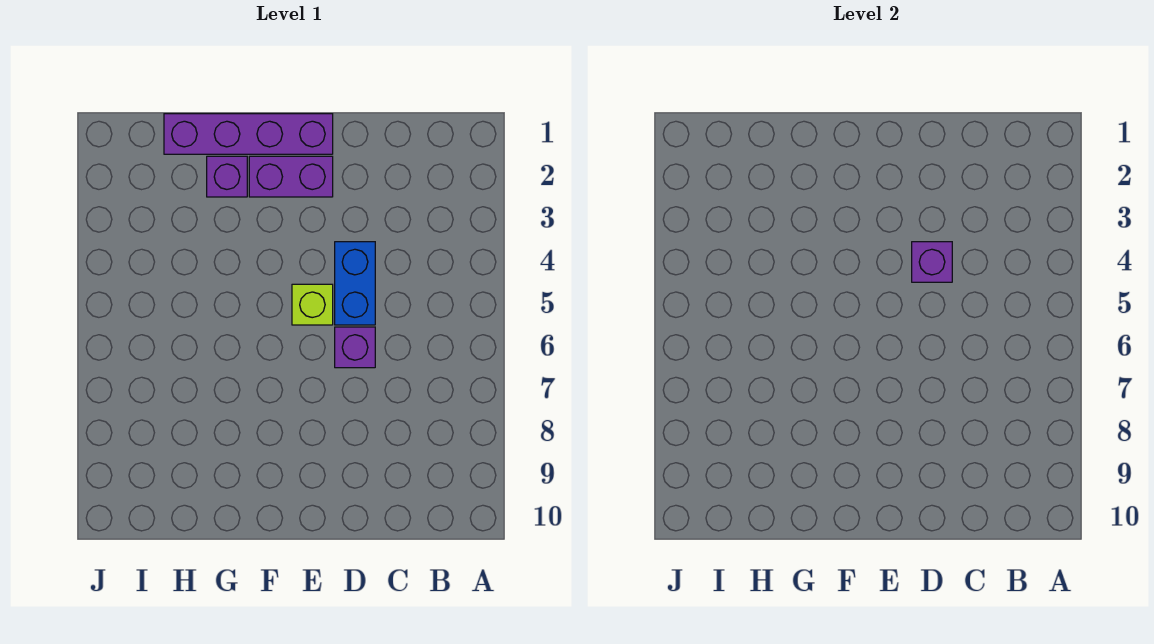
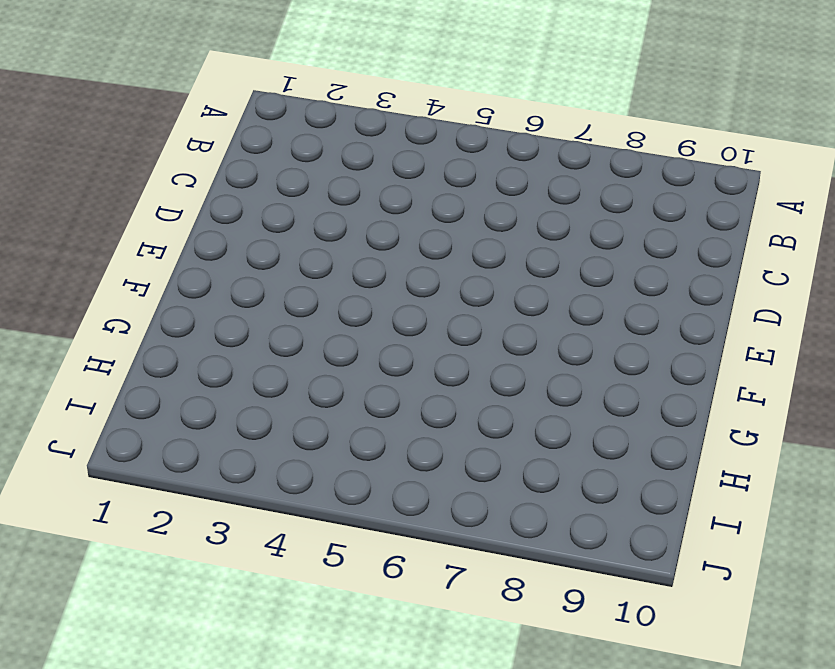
none -> blue brick D4:D5 level 1
none -> purple brick D6 level 1

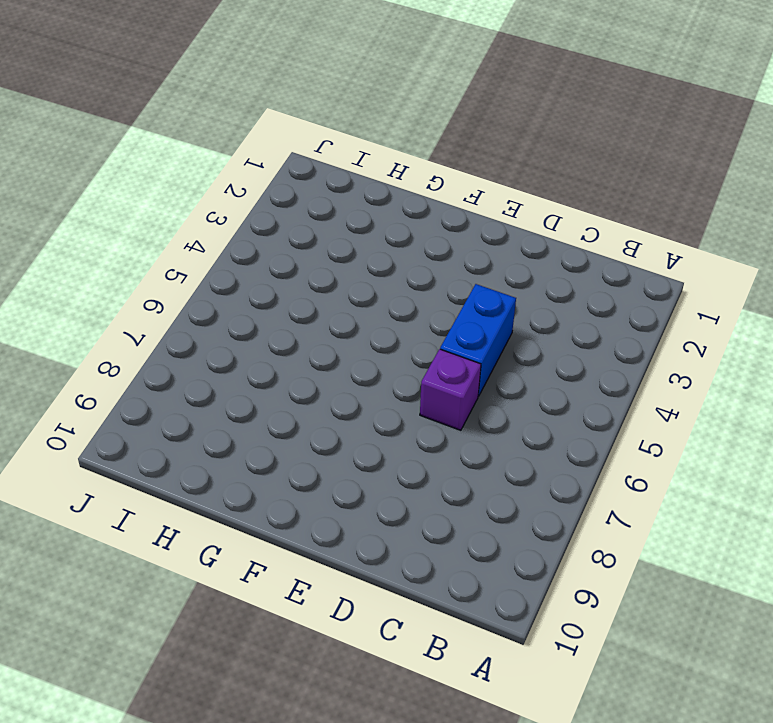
none -> purple brick E1:H1 level 1
none -> purple brick E2:F2 level 1

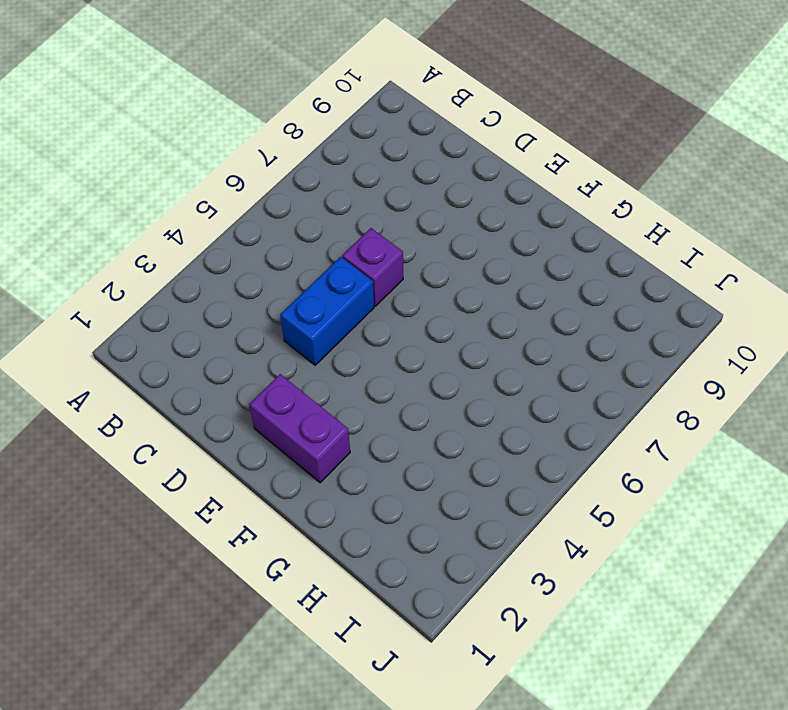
none -> purple brick E1:H1 level 1
none -> lime brick E5 level 1

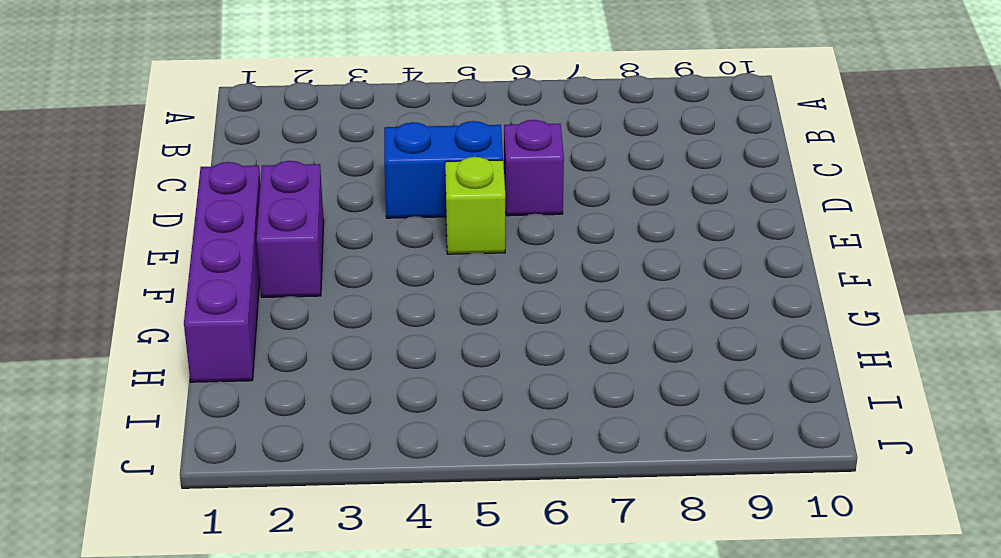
none -> purple brick G2 level 1
none -> purple brick D4 level 2

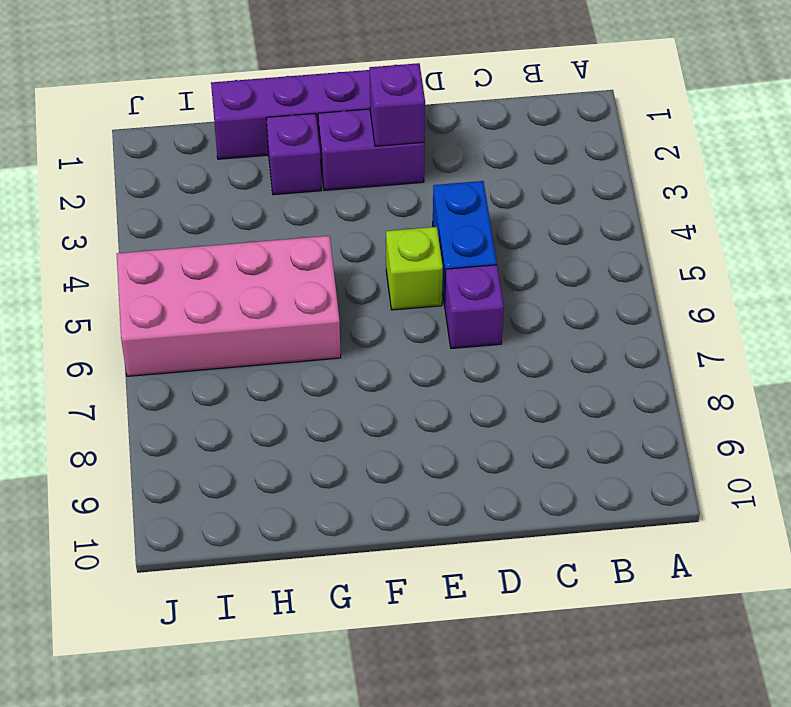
purple brick E2 level 2 -> purple brick D4 level 2
pink brick G5:J6 level 1 -> none

